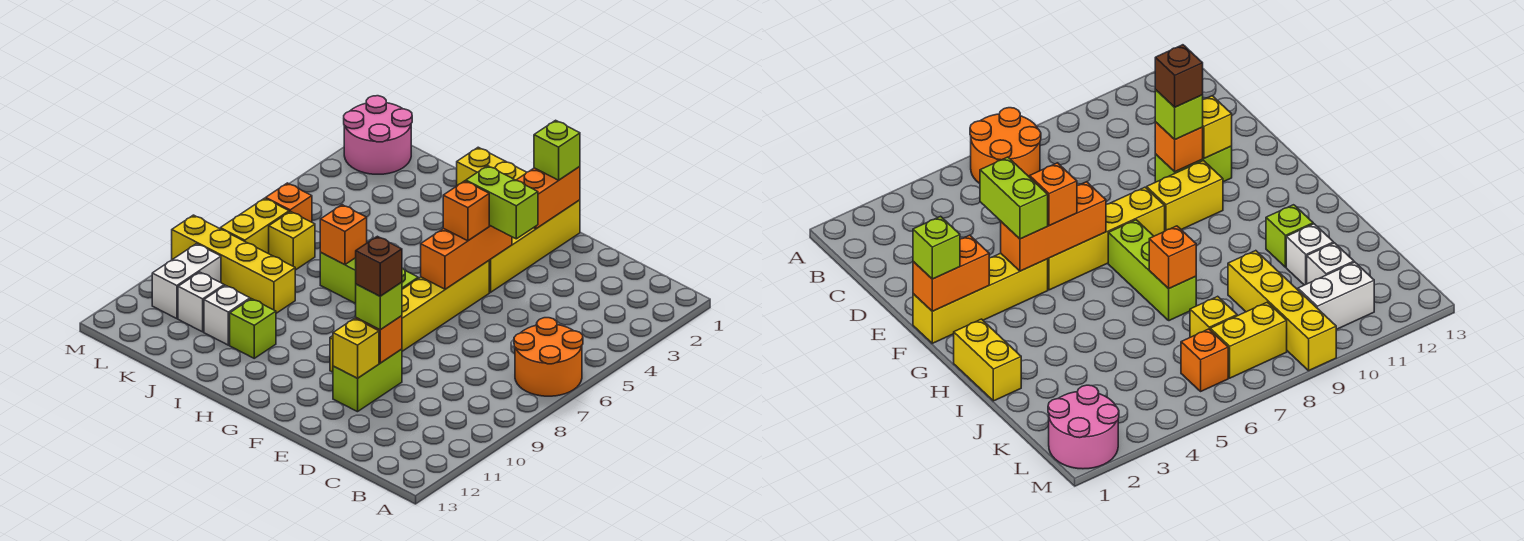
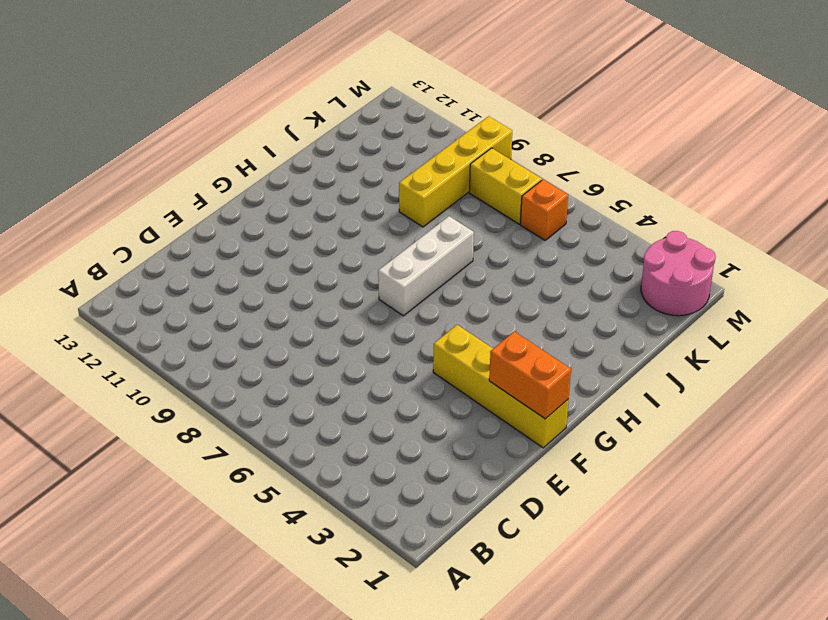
white brick G7:I7 level 1 -> lime brick G7:I7 level 1
none -> orange round brick A6:B7 level 1
none -> lime brick E10:E11 level 1
none -> yellow brick F5:F8 level 1

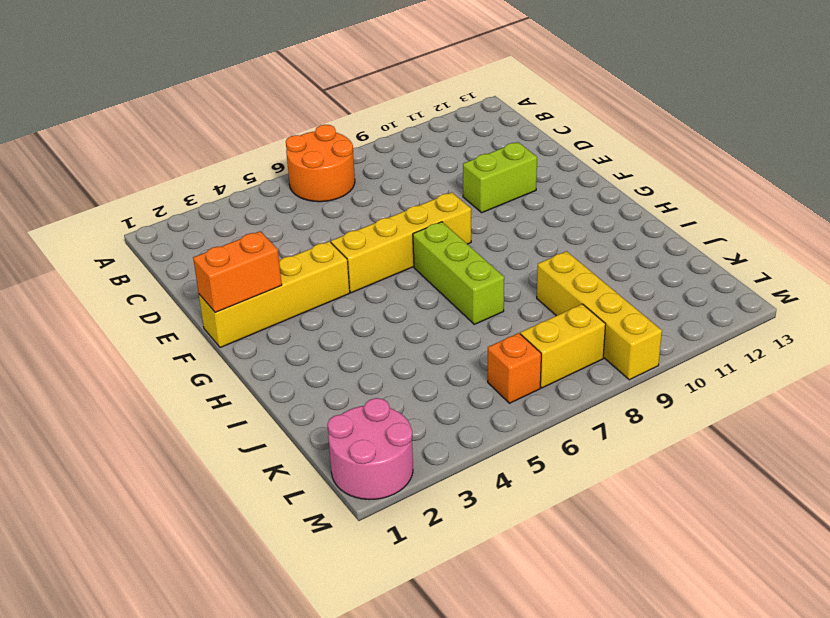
none -> yellow brick F9:F10 level 1
none -> yellow brick H1:I1 level 1
none -> lime brick I11 level 1

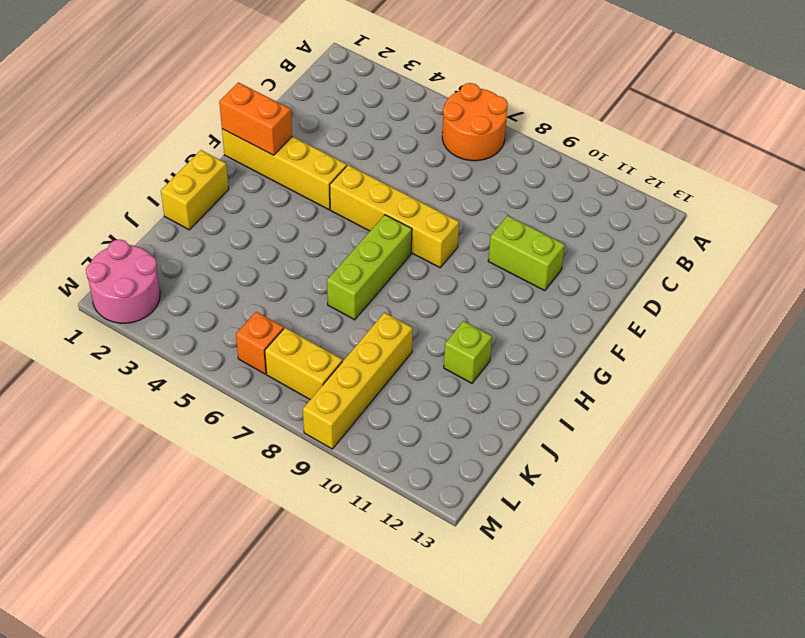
none -> yellow brick F9:F10 level 1
none -> white brick J11 level 1
none -> yellow brick K7 level 1

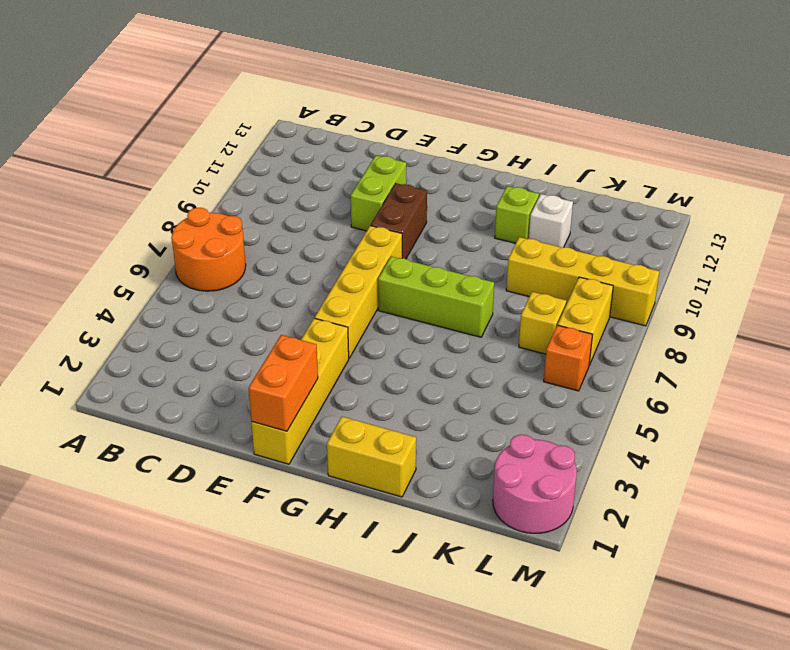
brown brick F9:F10 level 1 -> yellow brick F9:F10 level 1
none -> white brick K11 level 1
none -> white brick L10:L11 level 1
none -> orange brick E10 level 2

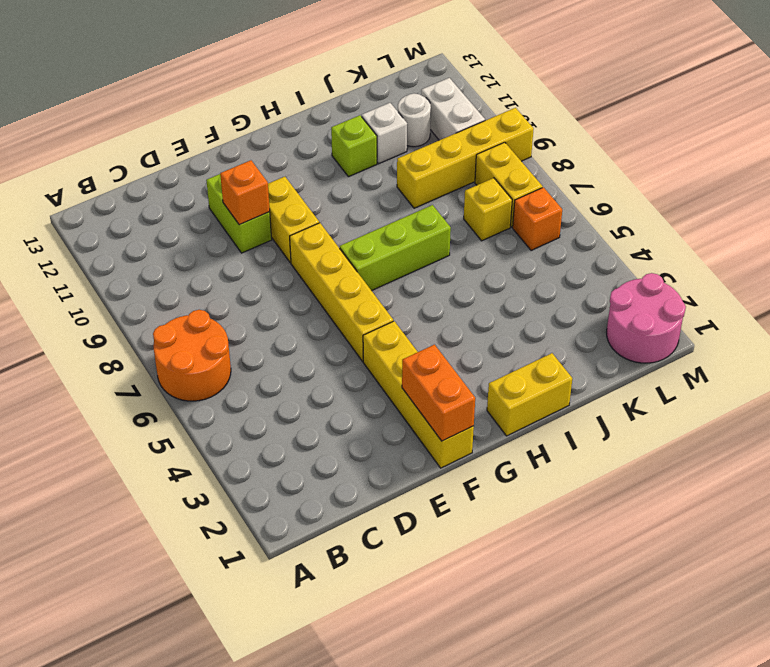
white round brick K11 level 1 -> white brick K11 level 1
none -> yellow brick E11 level 2
none -> orange brick F4:F6 level 2
none -> orange brick I7 level 2

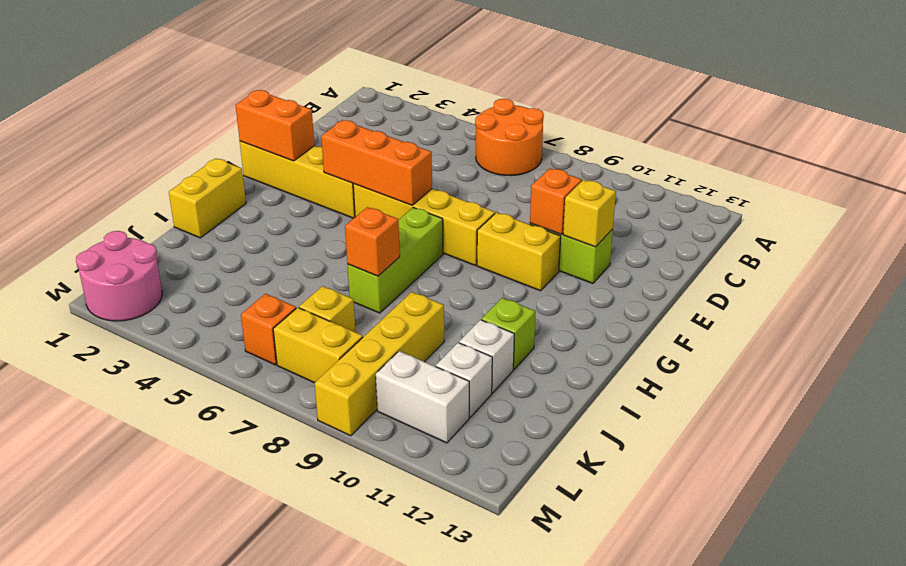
none -> lime brick E4:F4 level 3
none -> lime brick E10 level 3
none -> lime brick F1 level 3

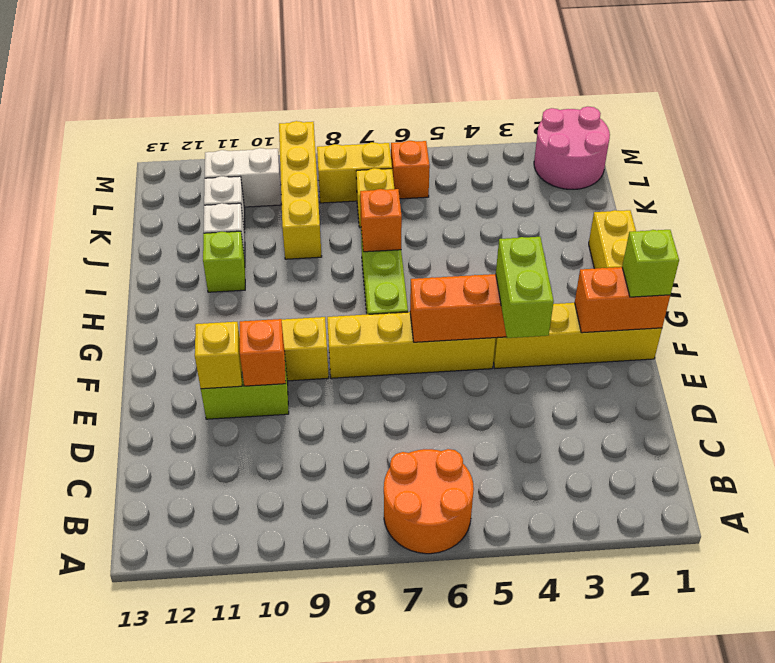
none -> lime brick E10 level 3
none -> orange brick F5 level 3
none -> brown brick E10 level 4

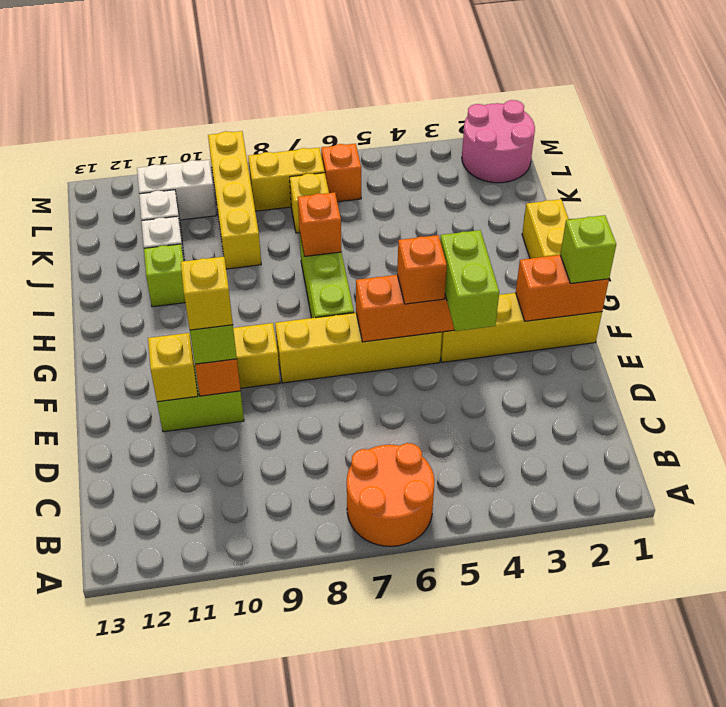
yellow brick E10 level 4 -> brown brick E10 level 4

